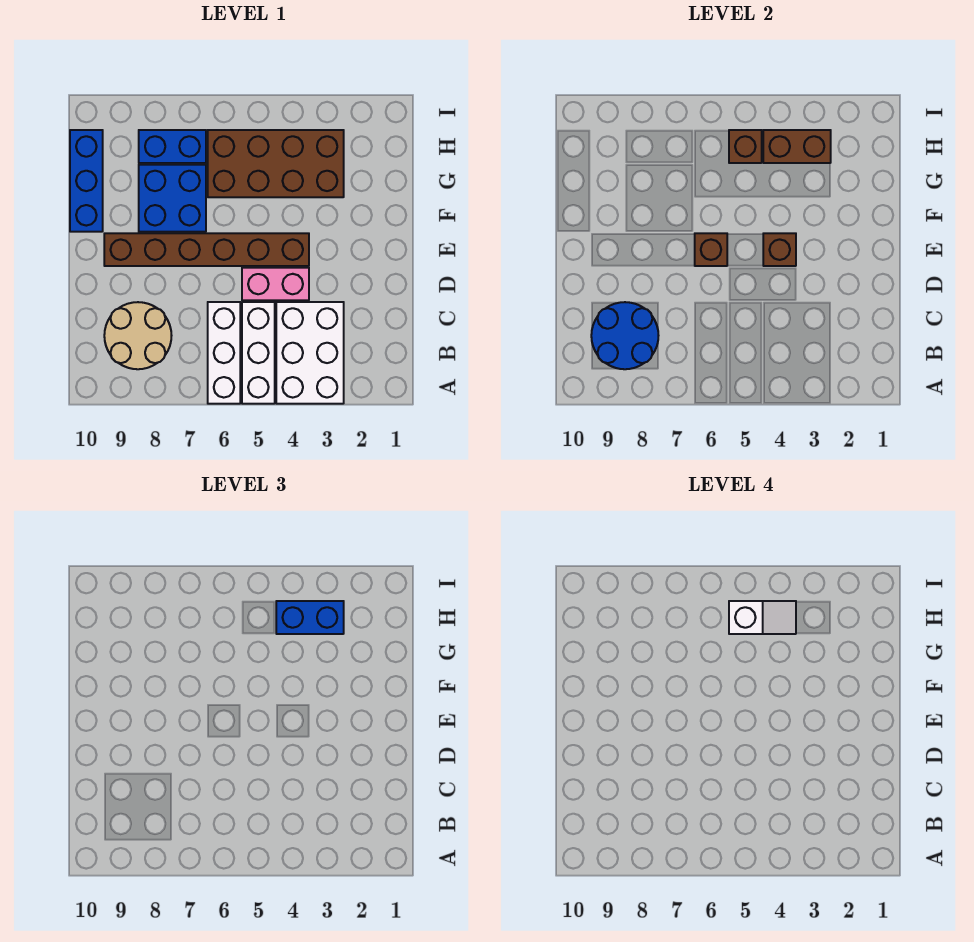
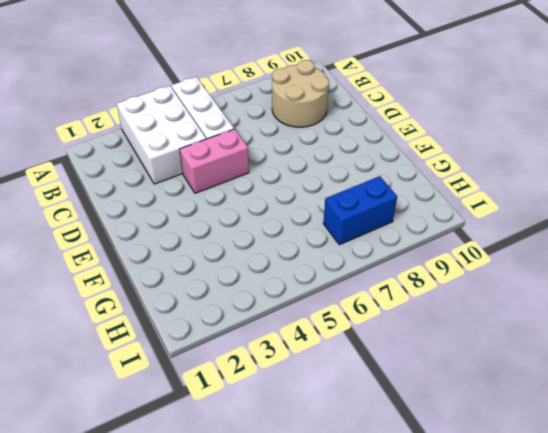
none -> white brick A6:C6 level 1
none -> brown brick E4:E9 level 1
none -> blue brick F7:G8 level 1

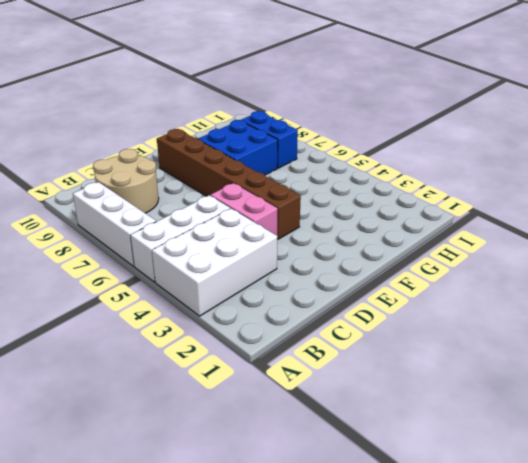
white brick A6:A8 level 1 -> white brick A6:C6 level 1
none -> blue brick F10:H10 level 1
none -> brown brick G3:H6 level 1
none -> blue round brick B8:C9 level 2

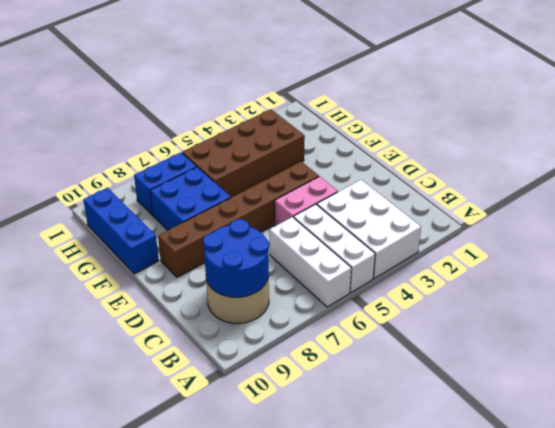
none -> brown brick E4 level 2
none -> brown brick E6 level 2
none -> brown brick H3:H4 level 2

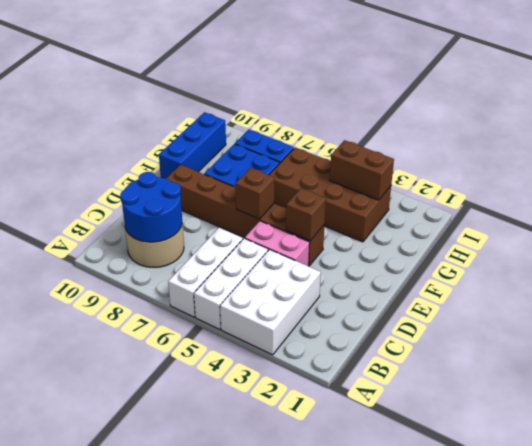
none -> brown brick H5 level 2
none -> blue brick H3:H4 level 3
none -> white slope H4:H5 level 4 top 5

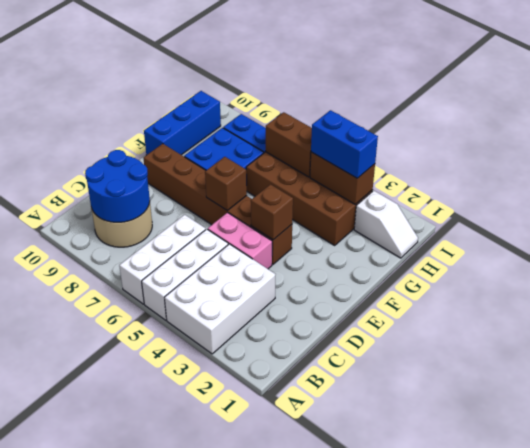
white slope H1:H2 level 1 top 2 -> white slope H4:H5 level 4 top 5
brown brick H5:H6 level 2 -> brown brick H5 level 2

